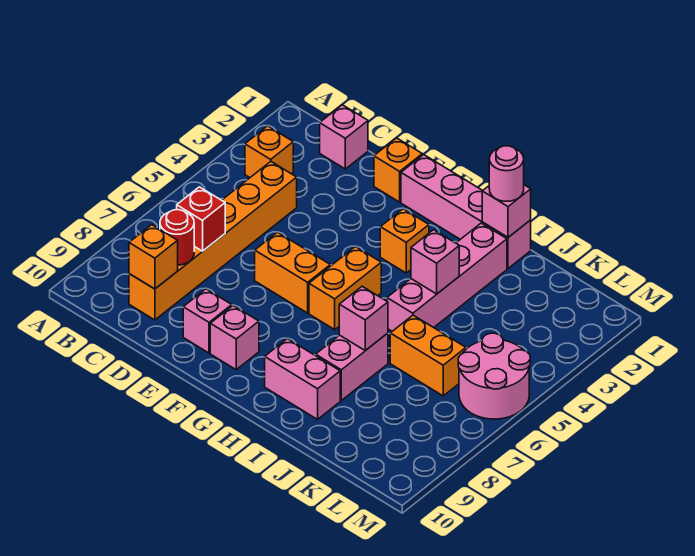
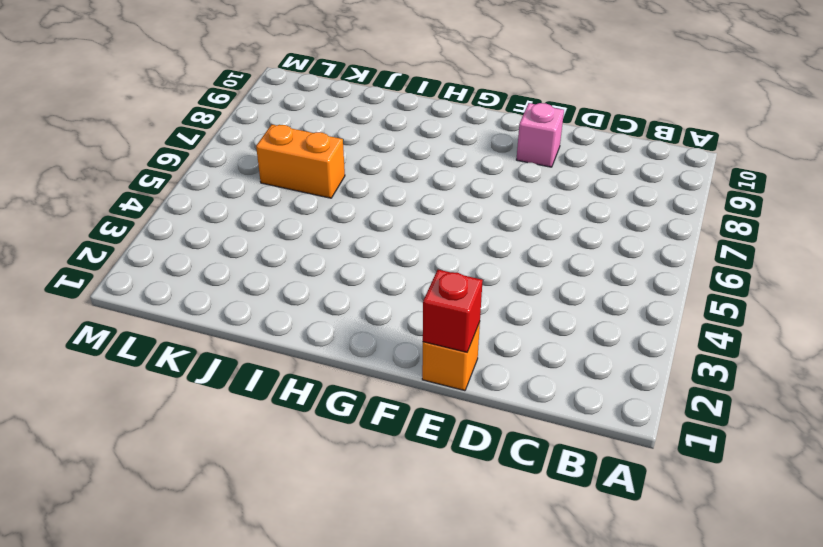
red brick E1 level 2 -> red brick C7 level 2
none -> orange brick B3 level 1
none -> pink brick C1 level 1
none -> orange brick C4:C9 level 1

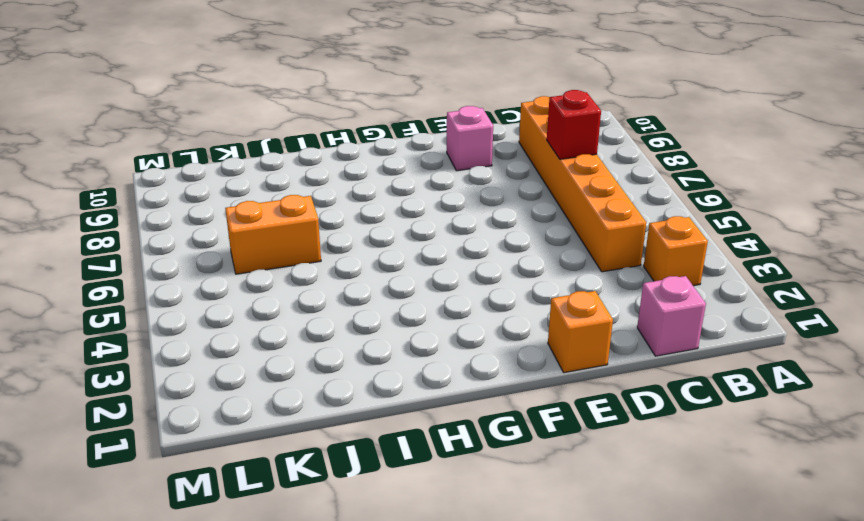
none -> orange brick E6:F6 level 1
none -> pink brick F1:I1 level 1
none -> pink brick F9 level 1

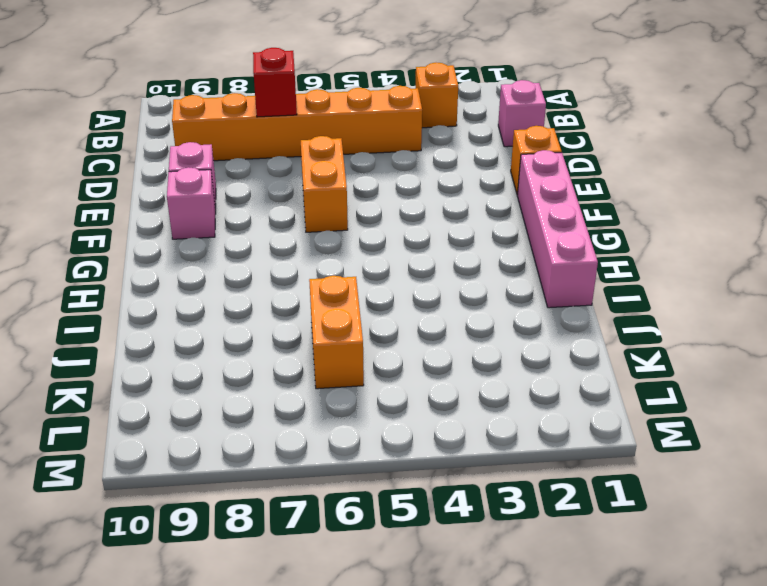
none -> orange brick G3 level 1
none -> orange brick G5:G6 level 1
none -> pink brick H9:I9 level 1

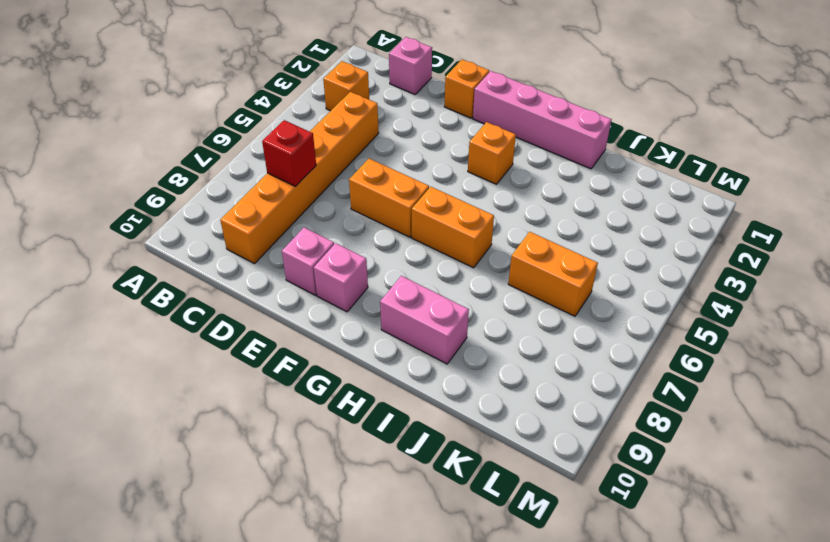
orange brick G6:H6 level 1 -> orange brick G5:G6 level 1
none -> pink brick I2:I5 level 1
none -> pink brick I7:I8 level 1
none -> pink round brick L5:M6 level 1

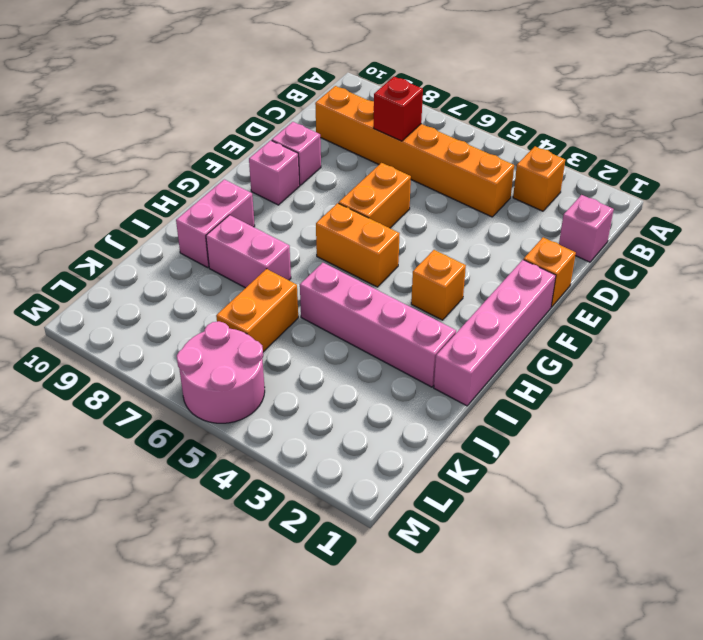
none -> red round brick C8 level 2
none -> orange brick C9 level 2
none -> pink brick I1 level 2

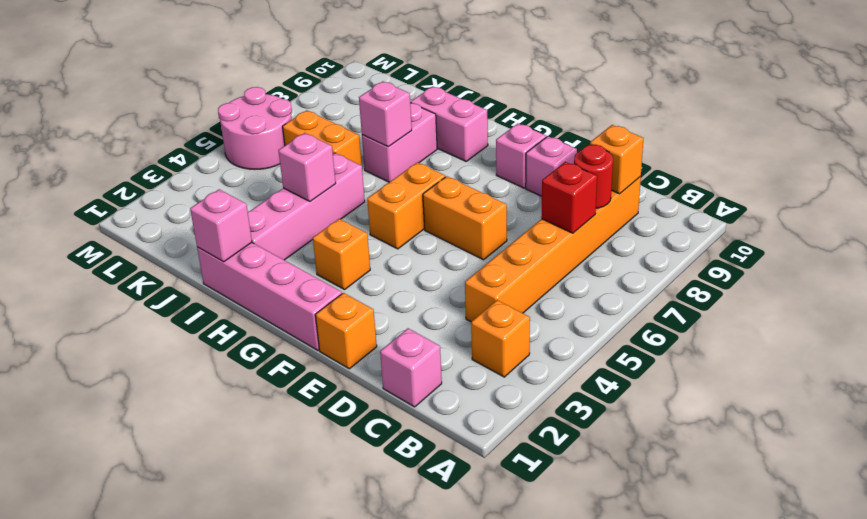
none -> pink round brick I1 level 3

